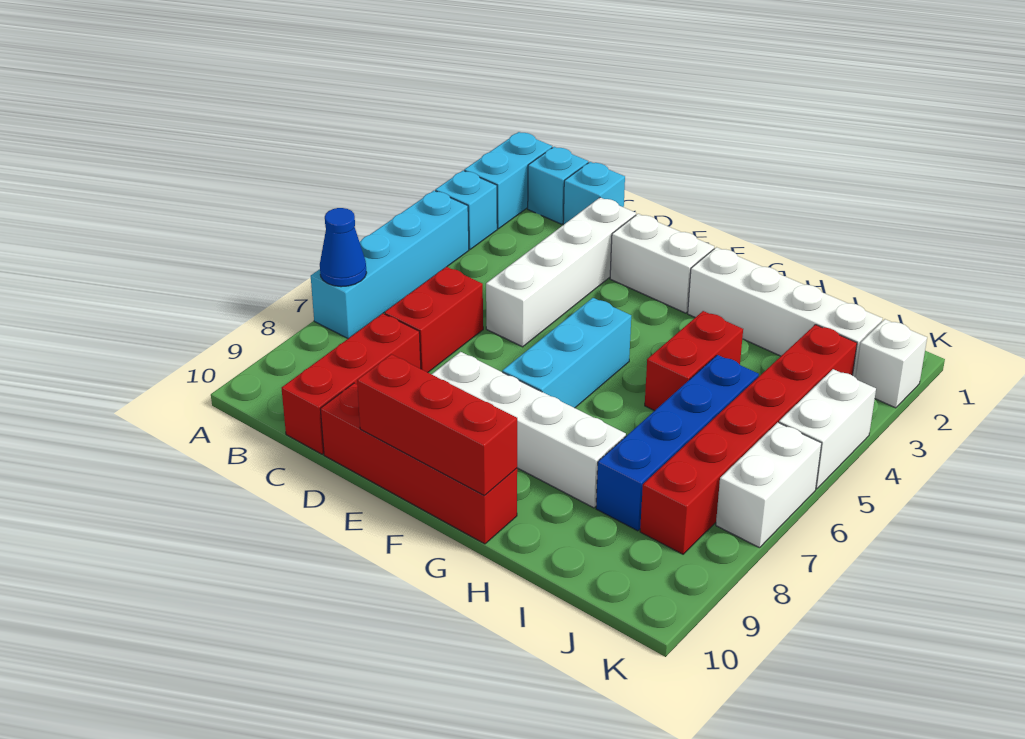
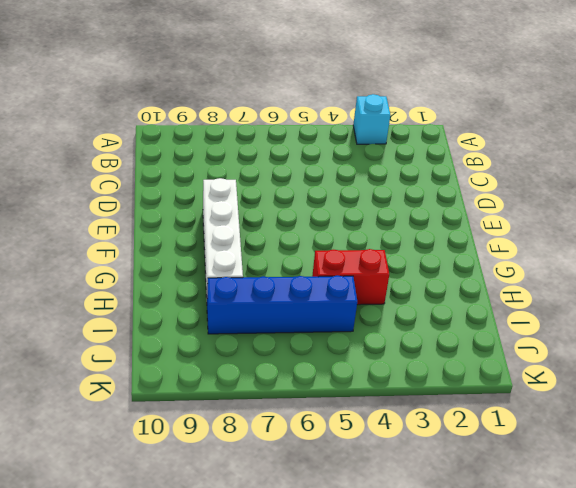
none -> cyan brick A1:A2 level 1
none -> cyan brick A4:A7 level 1
none -> cyan brick B1 level 1

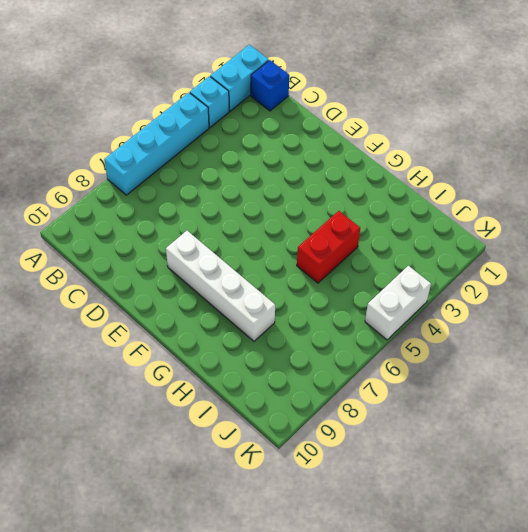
blue brick B1 level 1 -> cyan brick B1 level 1
none -> cyan brick C1 level 1
none -> red brick C6:C7 level 1
none -> red brick C8:C10 level 1

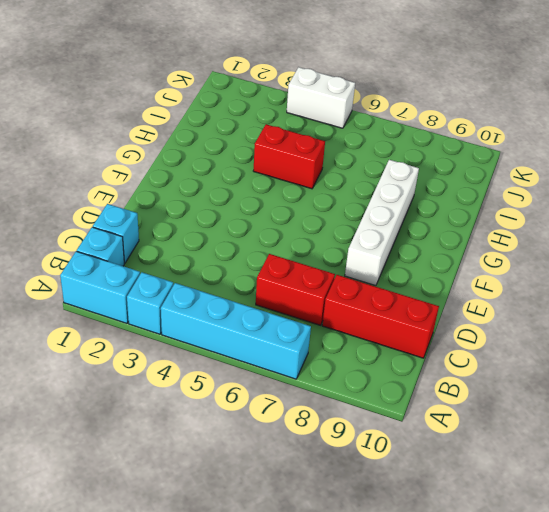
none -> white brick D2:D5 level 1
none -> red brick D10:G10 level 1
none -> white brick E2:F2 level 1

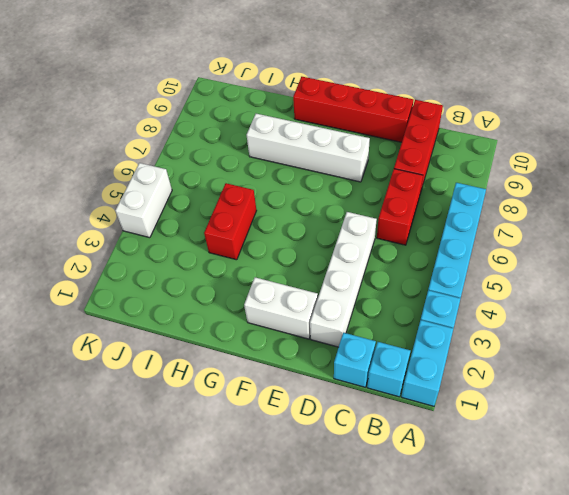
none -> cyan brick F5:F7 level 1
none -> white brick G2:J2 level 1
none -> blue brick I5:I8 level 1

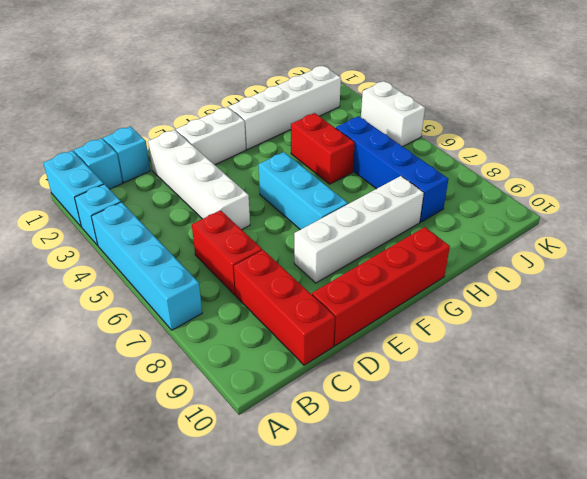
none -> red brick J3:J8 level 1
none -> white brick K2 level 1
none -> white brick K6:K7 level 1

